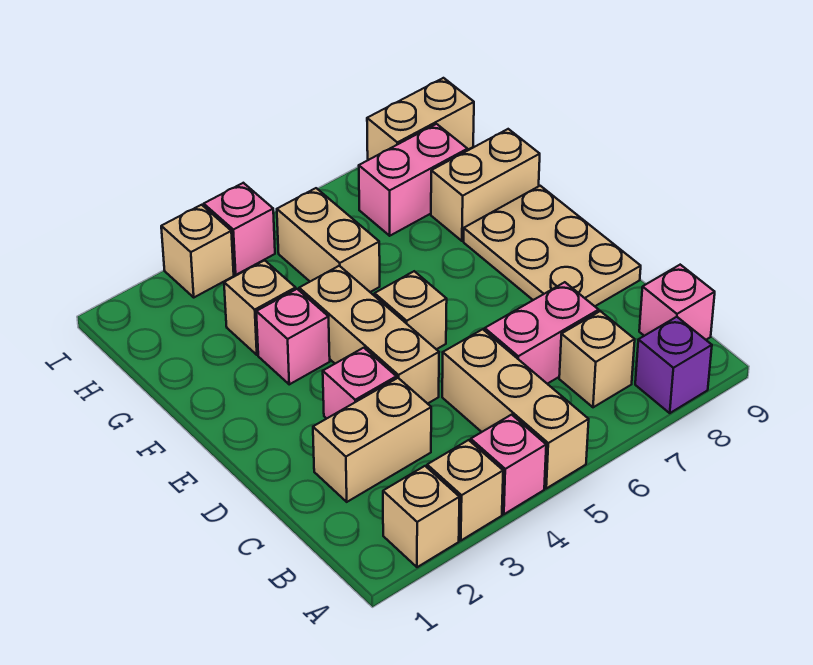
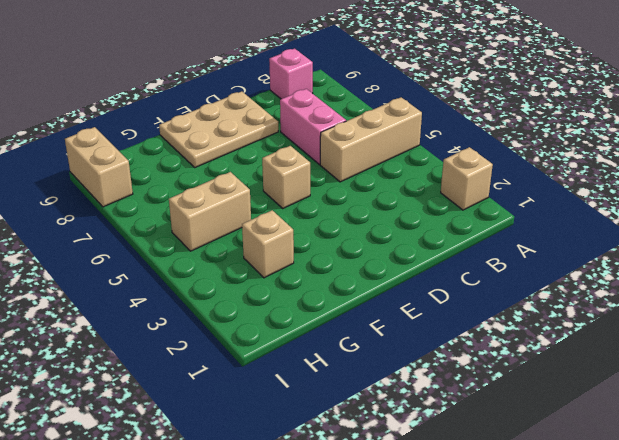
none -> tan brick A3 level 1
none -> pink brick A4 level 1
none -> purple brick A8 level 1

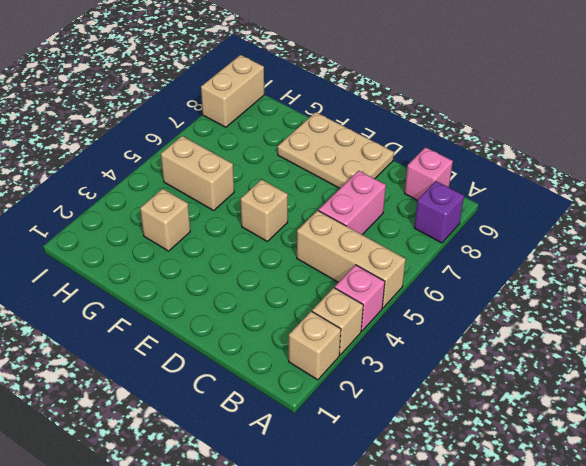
none -> tan brick B7 level 1
none -> tan brick C2:C3 level 1
none -> pink brick D3 level 1

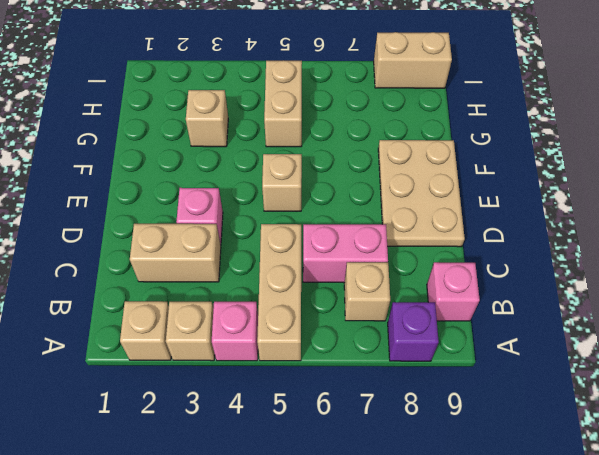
none -> tan brick D4:F4 level 1
none -> pink brick F3 level 1
none -> tan brick G8:G9 level 1

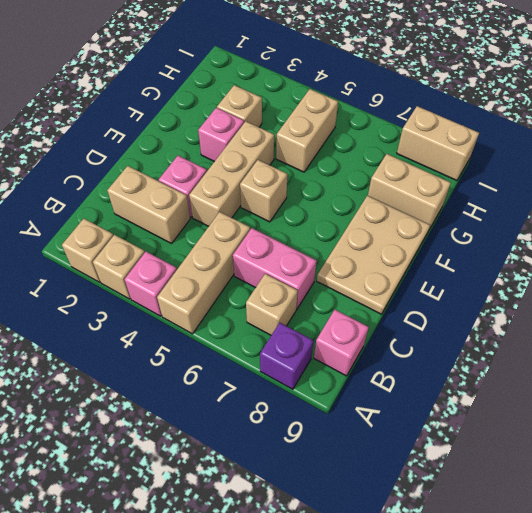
none -> pink brick H7:H8 level 1
none -> tan brick I3 level 1
none -> pink brick I4 level 1

